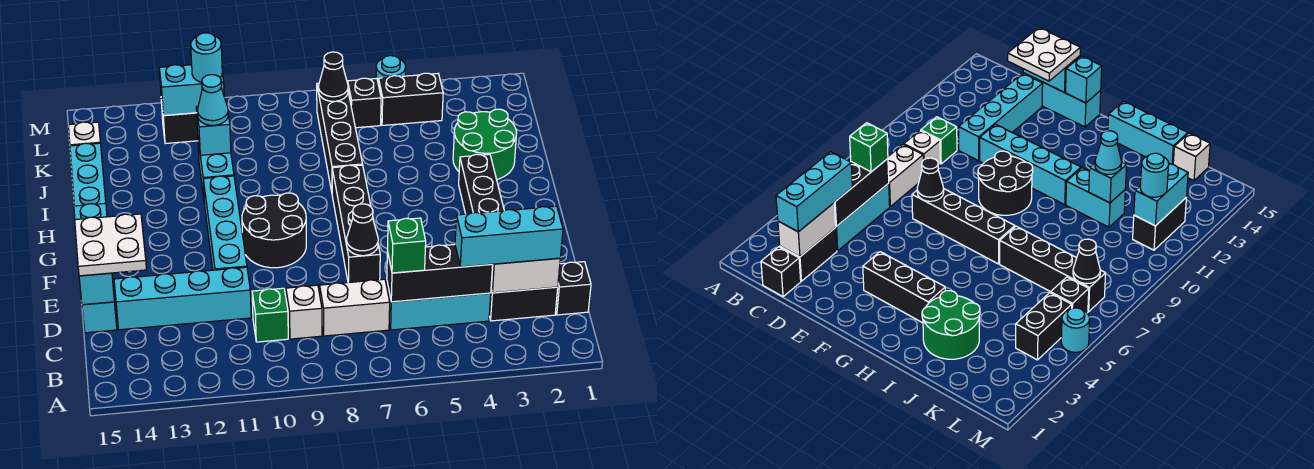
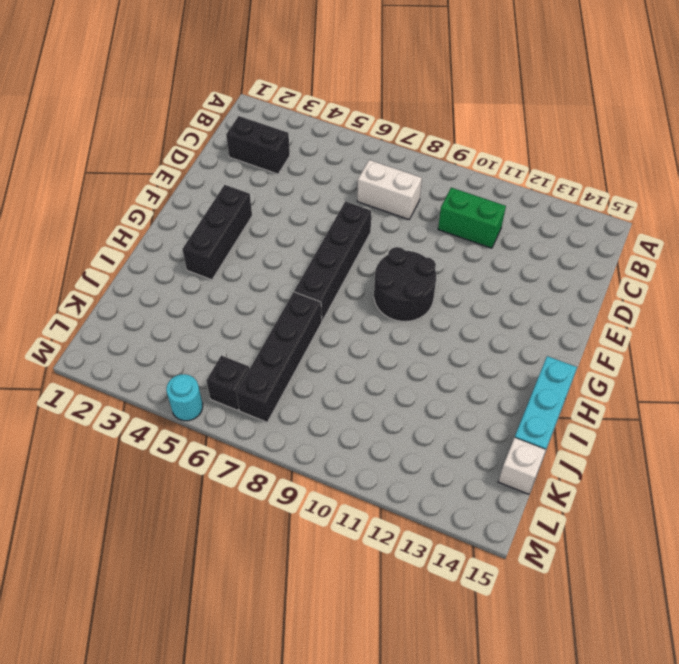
green brick C10:C11 level 1 -> green brick C10 level 1
none -> black brick C1 level 1
none -> cyan brick C4:C6 level 1
none -> white brick C9 level 1
none -> cyan brick D11:D14 level 1

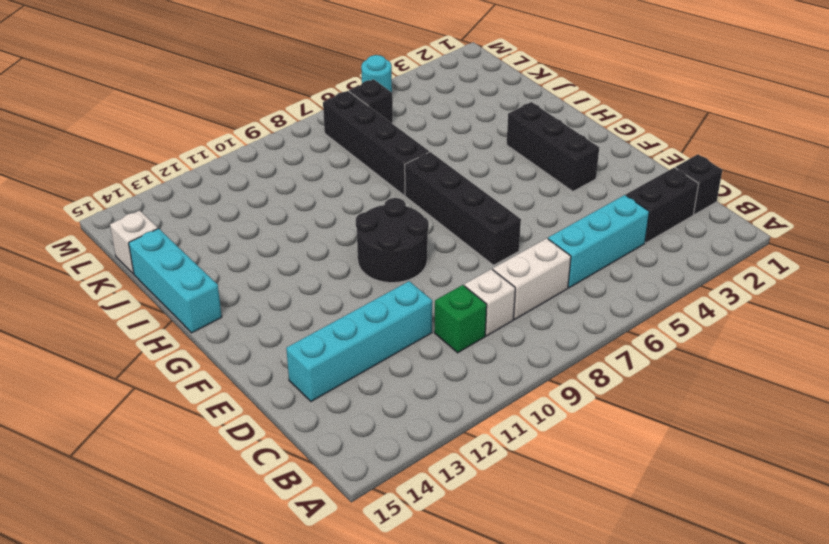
none -> cyan brick D15:F15 level 1
none -> cyan brick E11:H11 level 1
none -> green round brick I2:J3 level 1
none -> cyan brick I11:J11 level 1

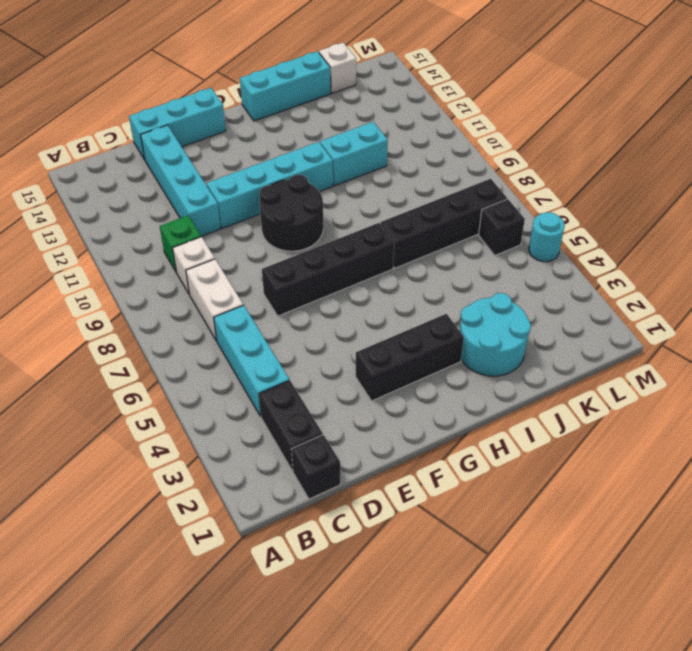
cyan round brick I2:J3 level 1 -> green round brick I2:J3 level 1
none -> black brick L4:L5 level 1
none -> black brick L11:L12 level 1
none -> white brick C2:C3 level 2
none -> black brick C4:C6 level 2

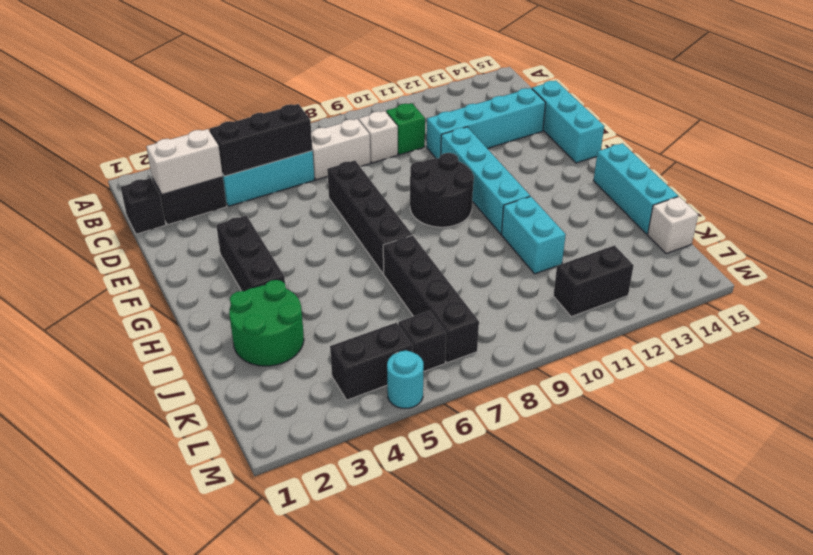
none -> cyan brick D15:E15 level 2
none -> black cone E7 level 2
none -> cyan brick F15 level 2
none -> cyan brick J11 level 2

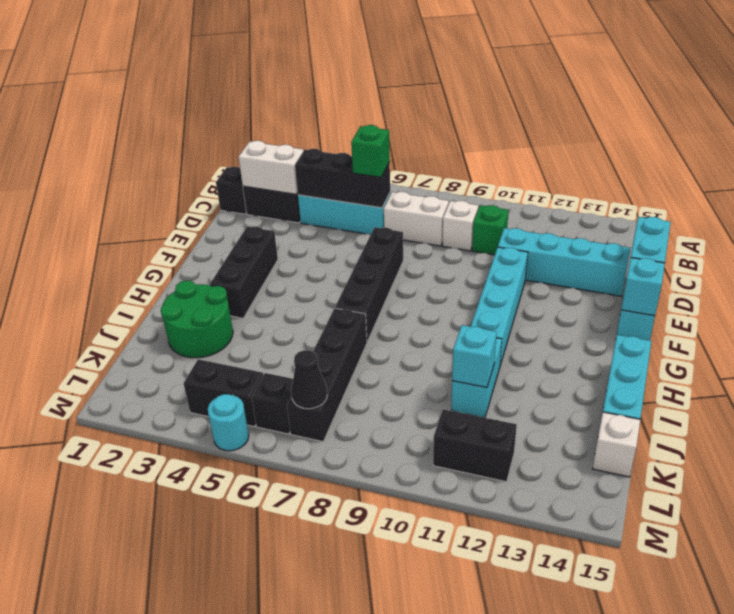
none -> black round brick F9:G10 level 1
none -> black cone E7 level 2
none -> cyan brick L11:L12 level 2
none -> cyan brick C2:C4 level 3

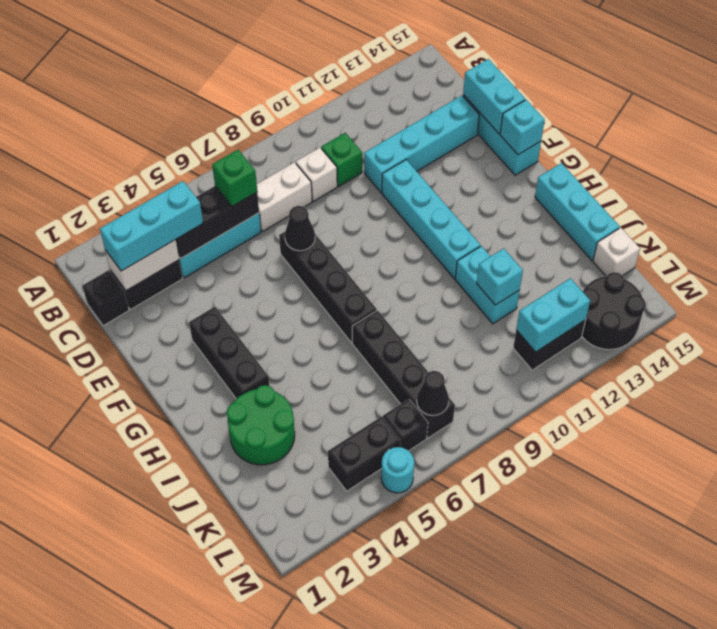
black round brick L13:M14 level 1 -> black round brick F9:G10 level 1
none -> white plate D14:E15 level 3
none -> cyan cone J11 level 3
none -> cyan round brick L11 level 3

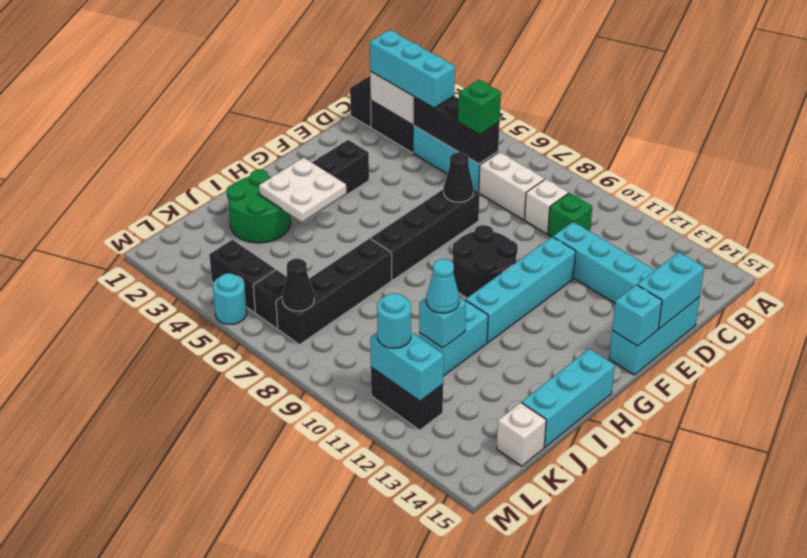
white plate H3:I4 level 2 -> white plate D14:E15 level 3

